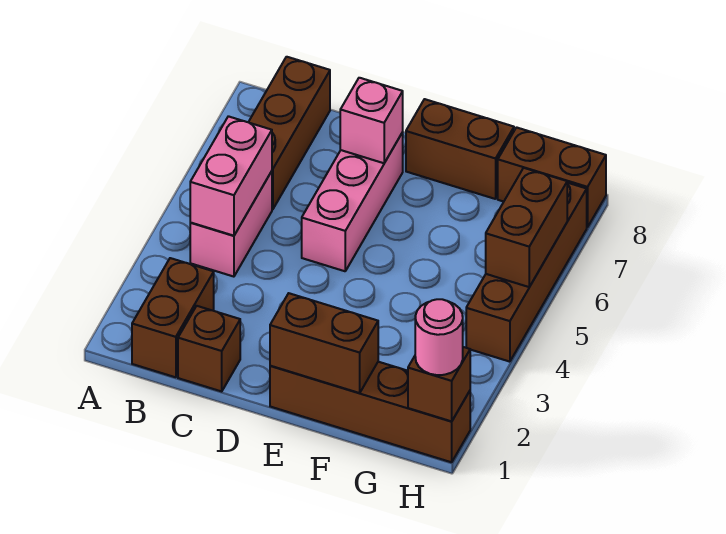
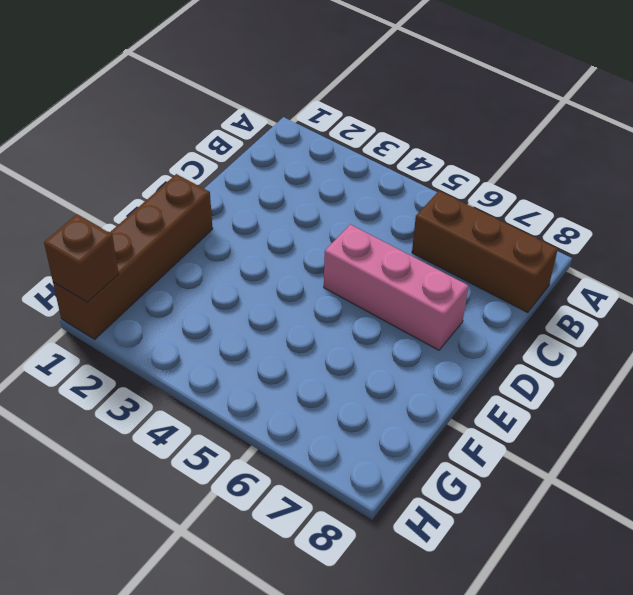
none -> brown brick B1:B2 level 1
none -> pink brick B4:B5 level 1
none -> brown brick C1 level 1

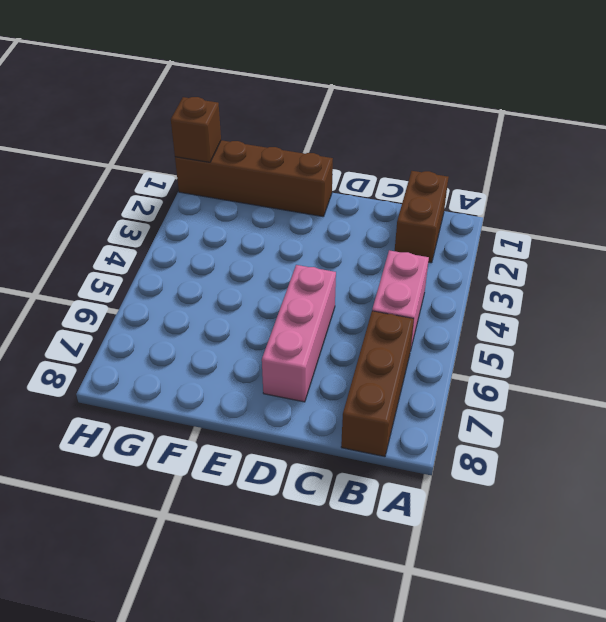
none -> brown brick C1 level 1
none -> brown brick E8:F8 level 1
none -> brown brick G8:H8 level 1

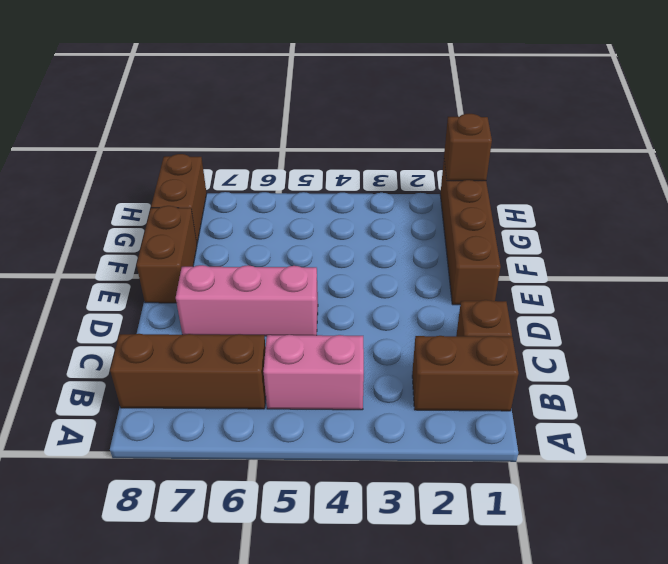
none -> brown brick H4:H7 level 1
none -> pink brick B4:B5 level 2
none -> pink brick D7 level 2

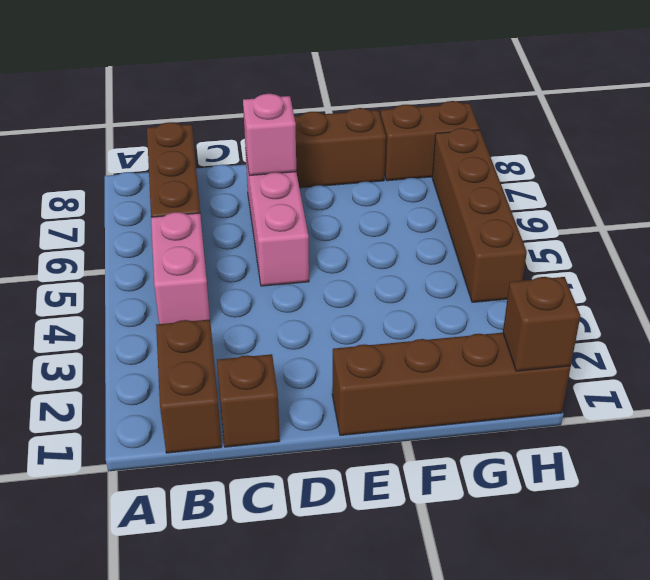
none -> pink brick B4:B5 level 2
none -> brown brick E1:F1 level 2
none -> brown brick H5:H6 level 2

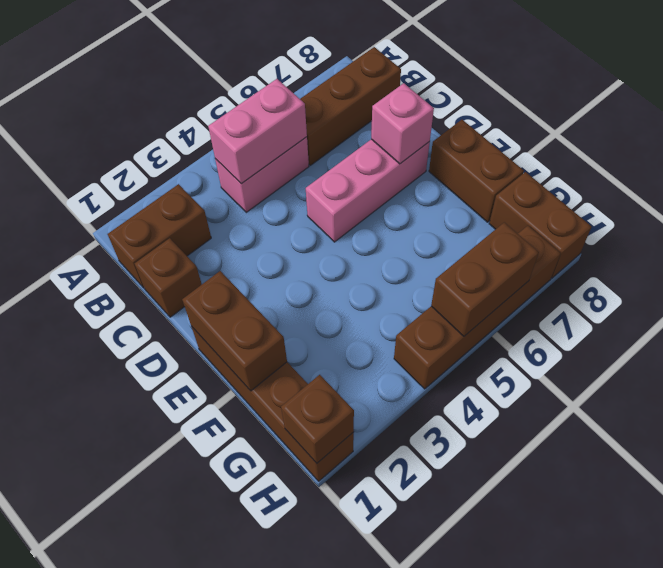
none -> pink round brick H1 level 3

